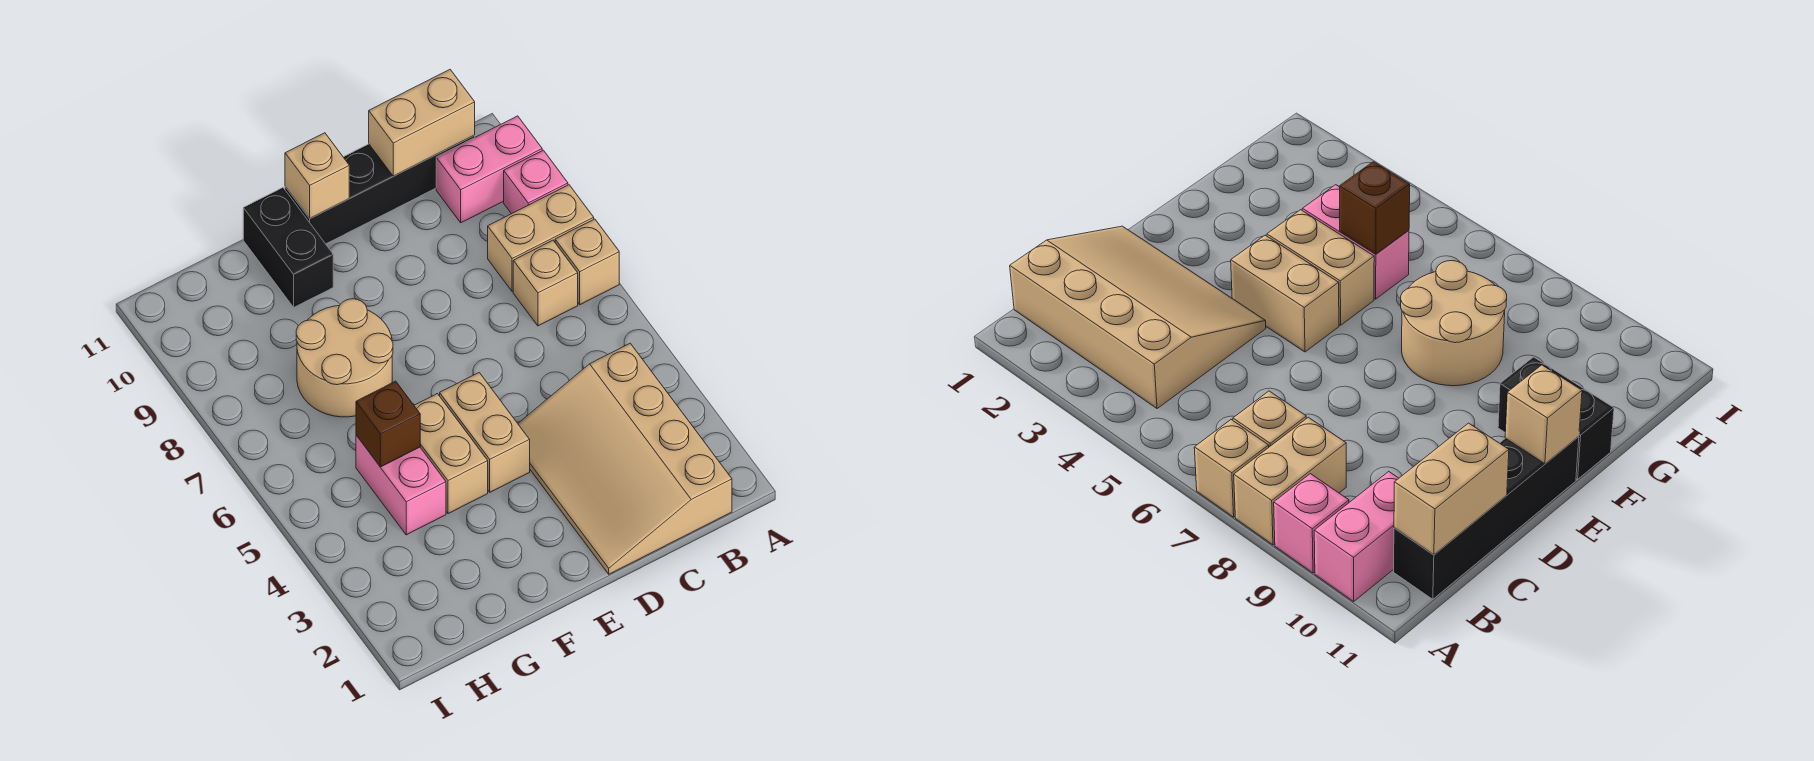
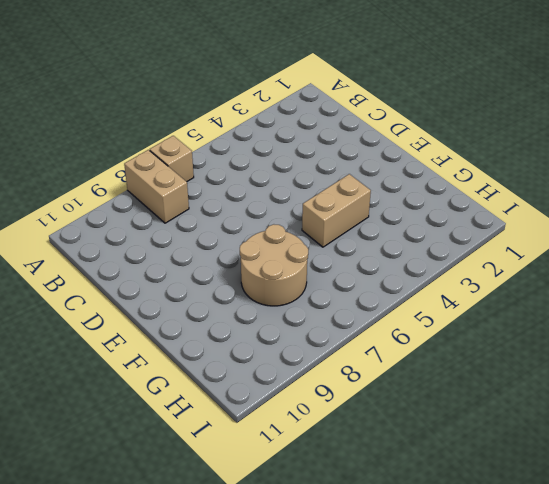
none -> pink brick A9 level 1
none -> pink brick A10:B10 level 1
none -> tan slope B1:D4 level 1 top B

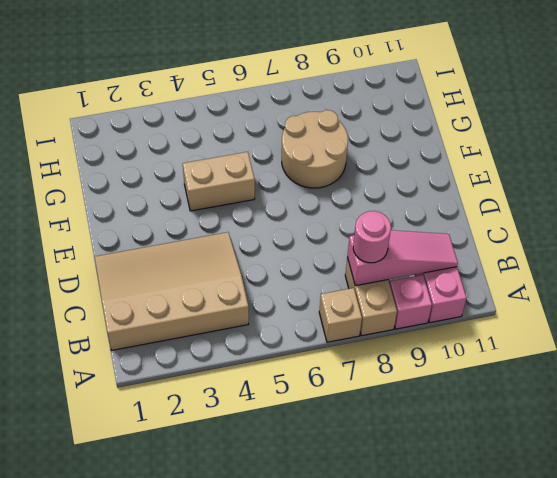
pink slope B8:B10 level 2 top 8 -> none
pink round brick B8 level 3 -> none
none -> tan brick B7 level 1
none -> black brick B11:E11 level 1
none -> tan brick E4:E5 level 1

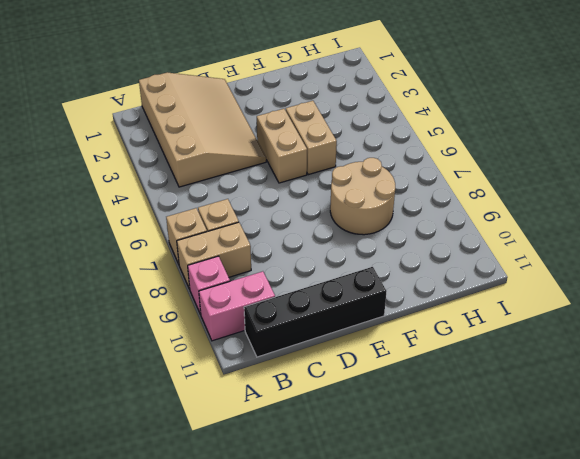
none -> black brick F10:F11 level 1
none -> pink brick G4:G5 level 1
none -> tan brick B11:C11 level 2

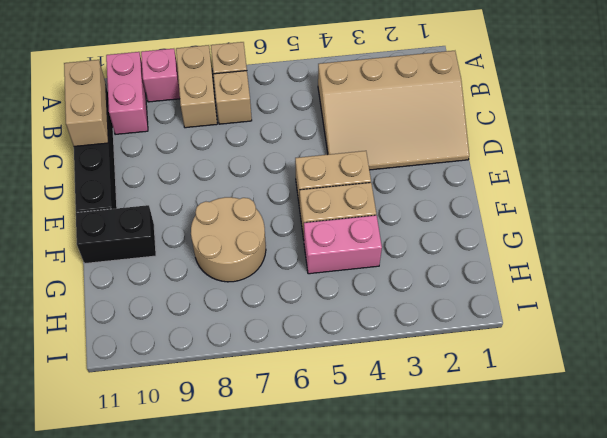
none -> tan brick E11 level 2
none -> brown brick G5 level 2

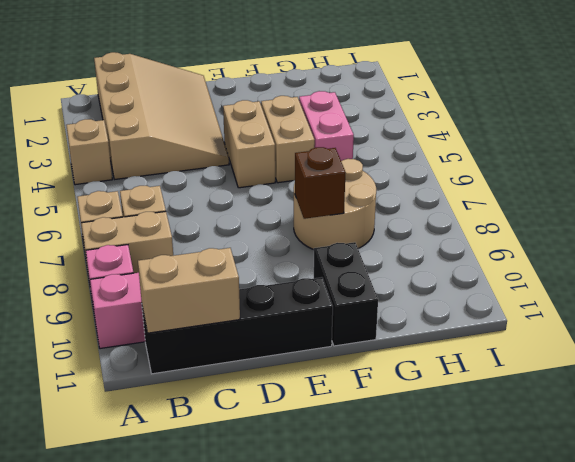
tan brick A4 level 1 -> tan brick E11 level 2
brown brick F8 level 2 -> brown brick G5 level 2

